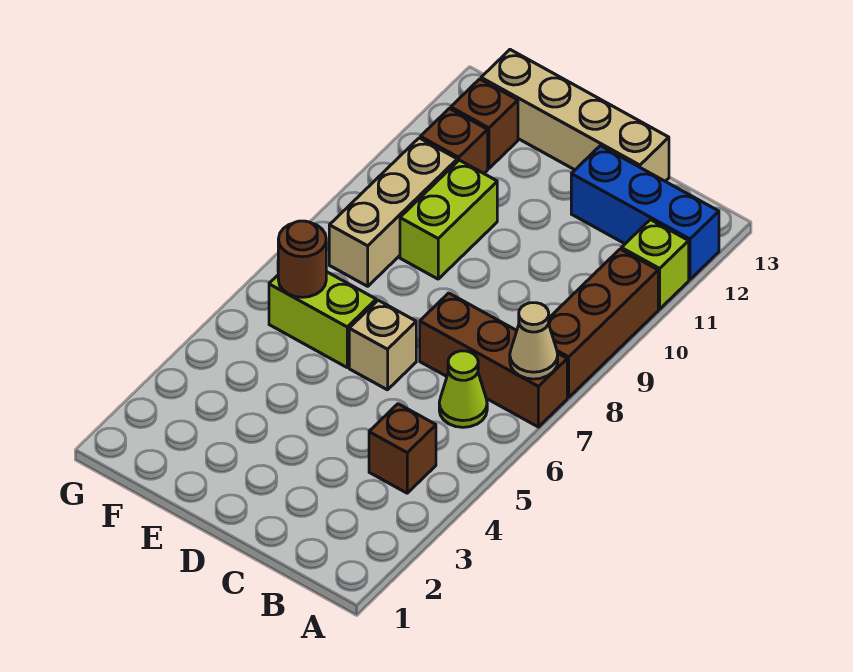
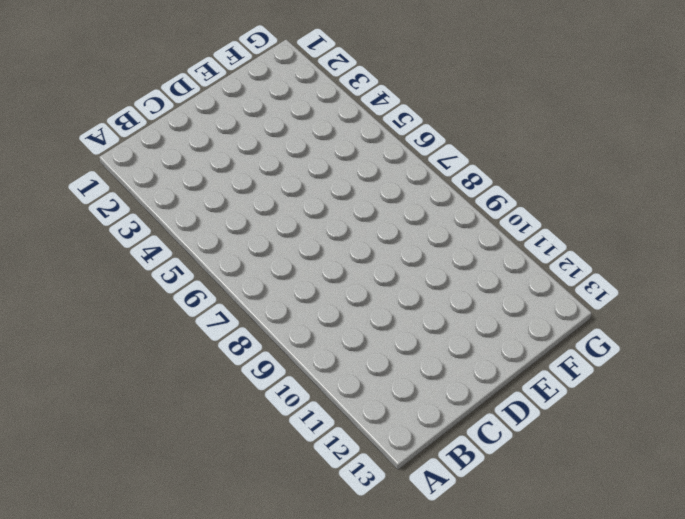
none -> brown brick A7:C7 level 1
none -> brown brick A8:A10 level 1
none -> lime brick A11 level 1

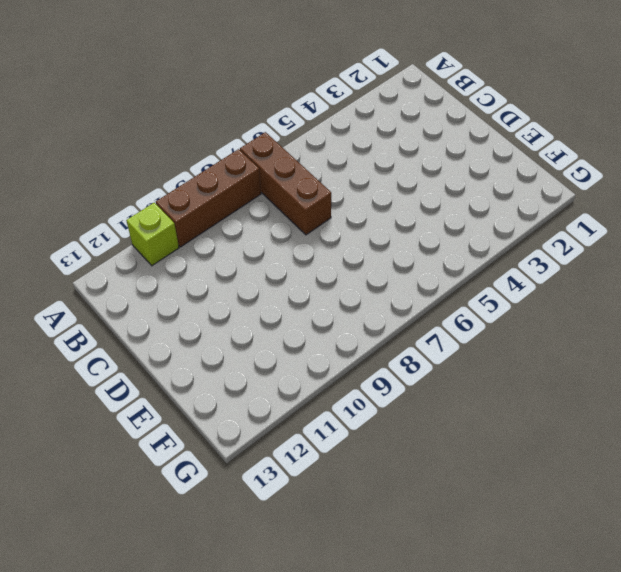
none -> blue brick A12:C12 level 1
none -> brown brick B4 level 1
none -> lime cone B6 level 1

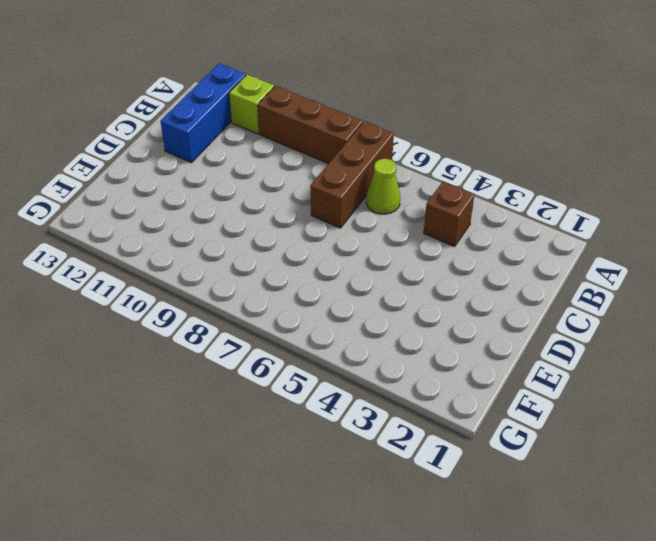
none -> tan brick C13:F13 level 1
none -> tan brick D6 level 1
none -> lime brick E6:F6 level 1

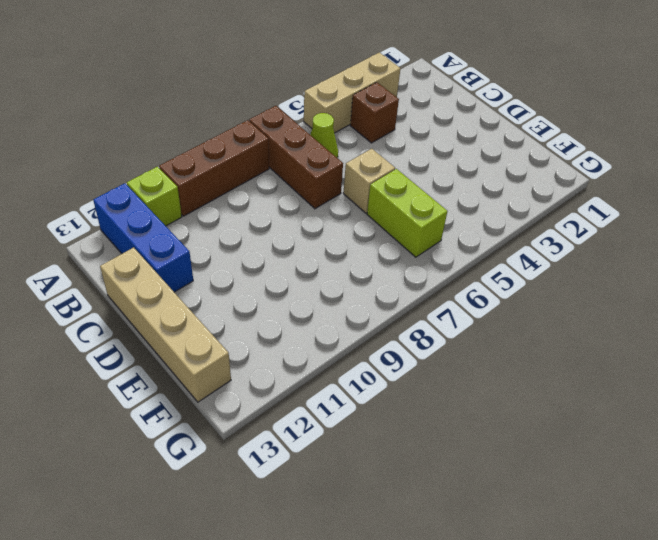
tan brick A3:A5 level 1 -> tan brick F8:F10 level 1
none -> lime brick E9:E10 level 1
none -> brown brick F11 level 1
none -> brown brick F12 level 1

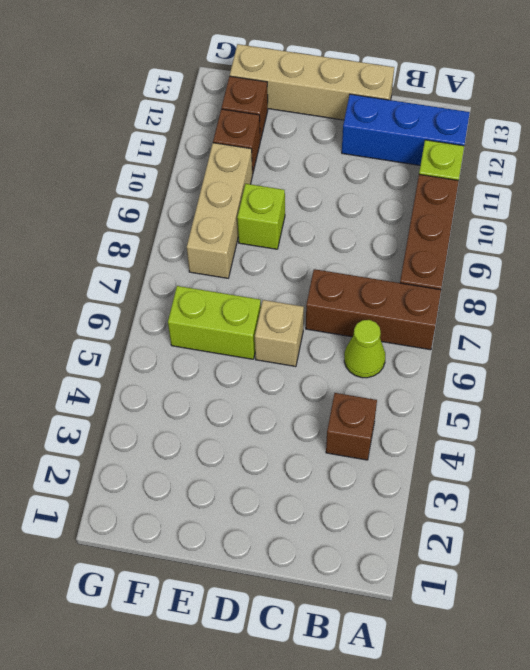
lime brick E9 level 1 -> lime brick E9:E10 level 1
none -> tan cone A7 level 2
none -> brown round brick F6 level 2

